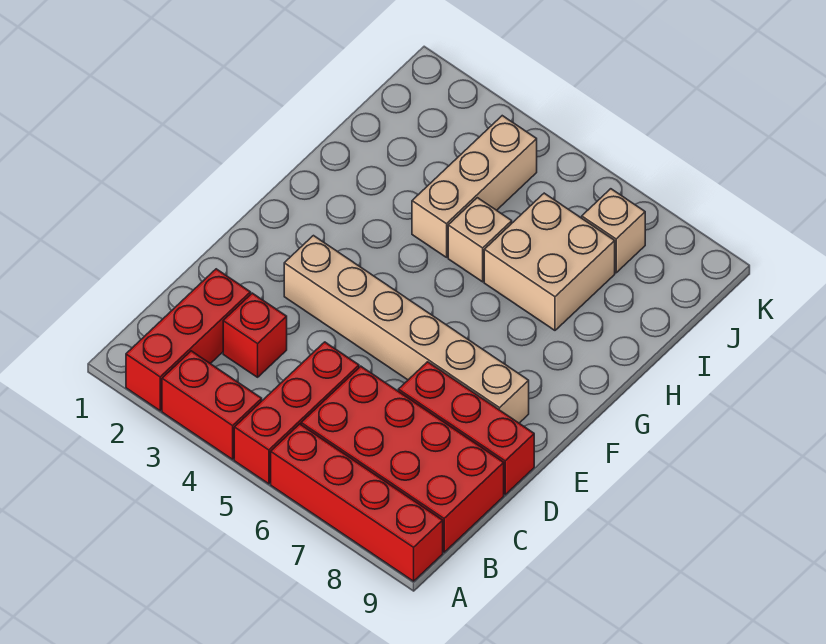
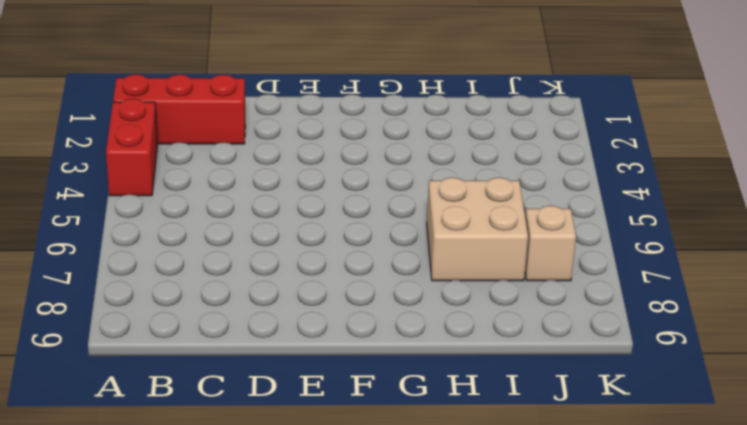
none -> red brick A5:C5 level 1
none -> red brick A6:A9 level 1
none -> red brick B6:C9 level 1

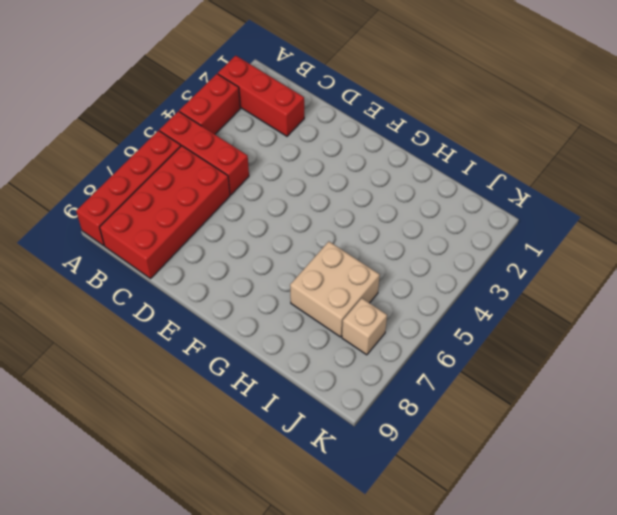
none -> red brick C3 level 1
none -> red brick D7:D9 level 1
none -> tan brick E3:E8 level 1

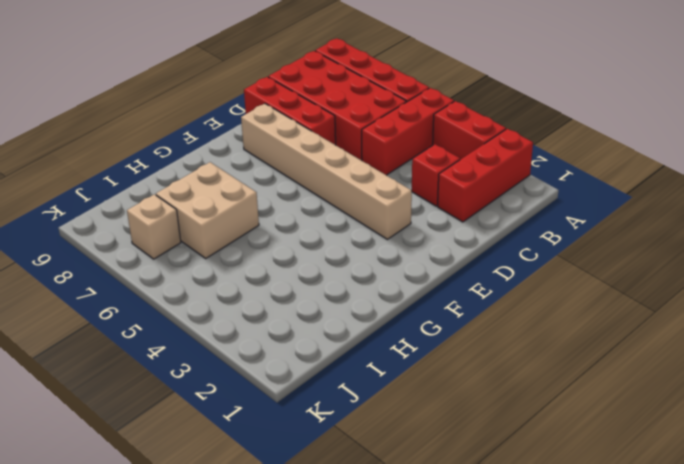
none -> tan brick H4:J4 level 1
none -> tan brick H5 level 1

